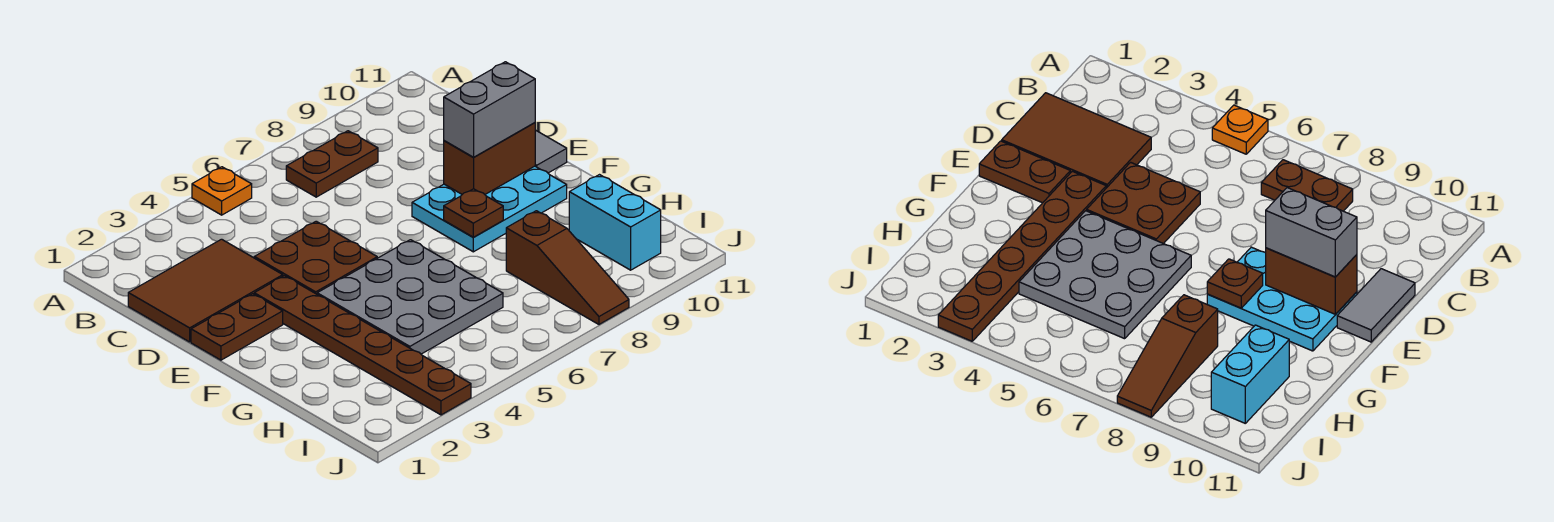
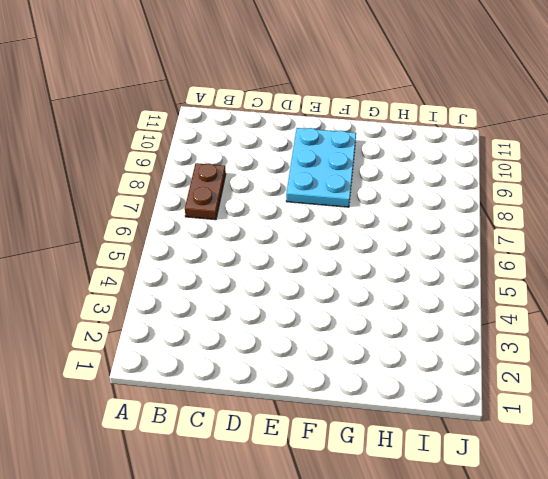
none -> orange plate A5 level 1
none -> brown tile C1:D3 level 1
none -> brown plate D4:E5 level 1

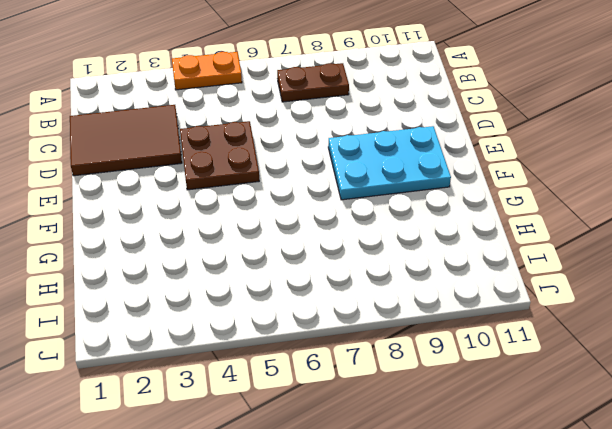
orange plate A4:A5 level 1 -> orange plate A5 level 1
none -> grey tile D11:E11 level 1
none -> brown plate E1:E2 level 1
none -> brown plate E3:J3 level 1

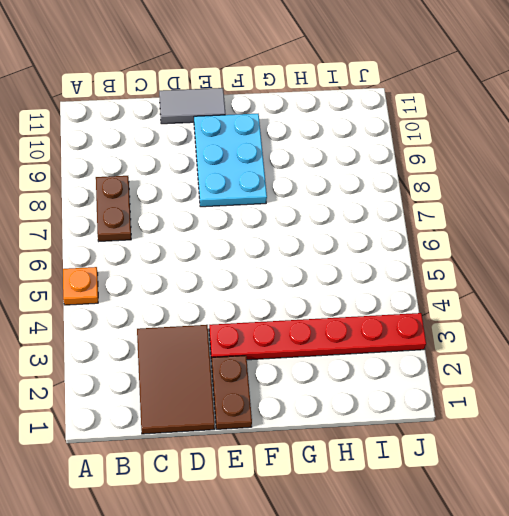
red plate E3:J3 level 1 -> brown plate E3:J3 level 1
none -> brown plate D4:E5 level 1
none -> grey plate F4:H6 level 1
none -> brown slope H8:J8 level 1 top H

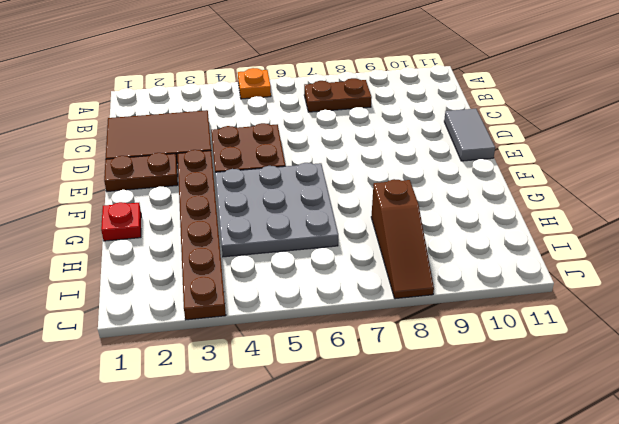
red plate G1 level 1 -> none
none -> cyan plate E8:F10 level 1
none -> cyan brick H10:I10 level 1
none -> brown brick E9:E10 level 2

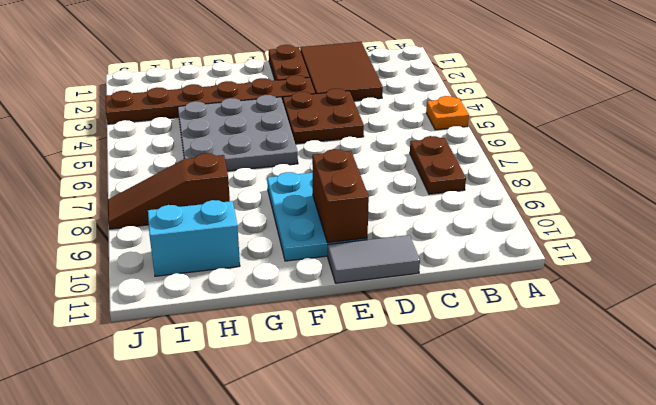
none -> brown plate F8 level 2
none -> grey brick E9:E10 level 3

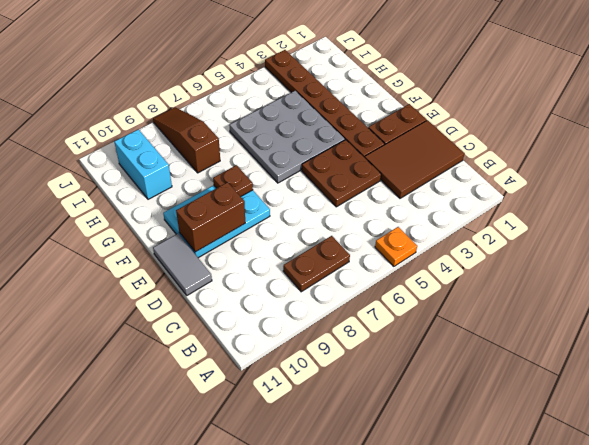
none -> grey brick E9:E10 level 3

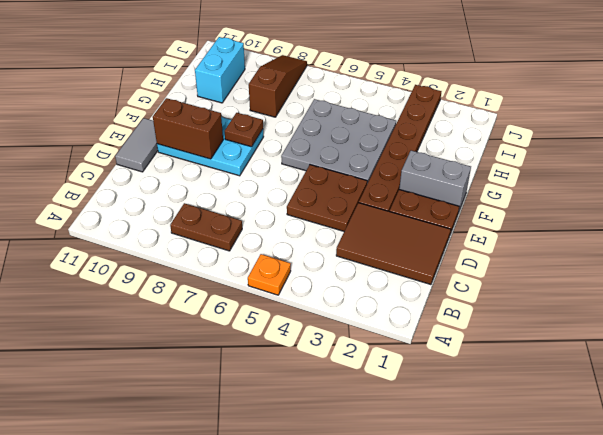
grey brick F1:F2 level 1 -> grey brick E9:E10 level 3

